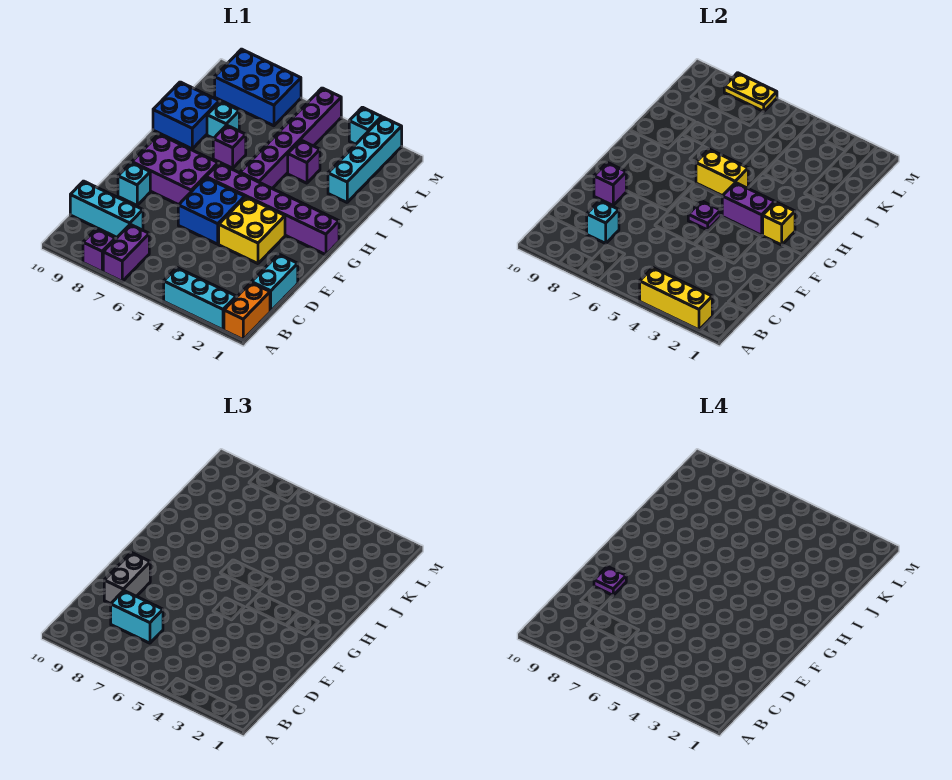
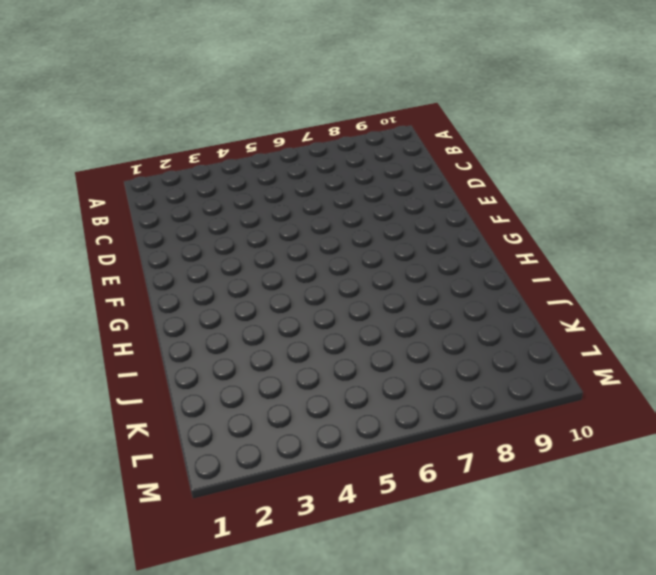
none -> orange brick A1:B1 level 1
none -> cyan brick A2:A4 level 1
none -> purple brick A7:B7 level 1
none -> purple brick A8 level 1

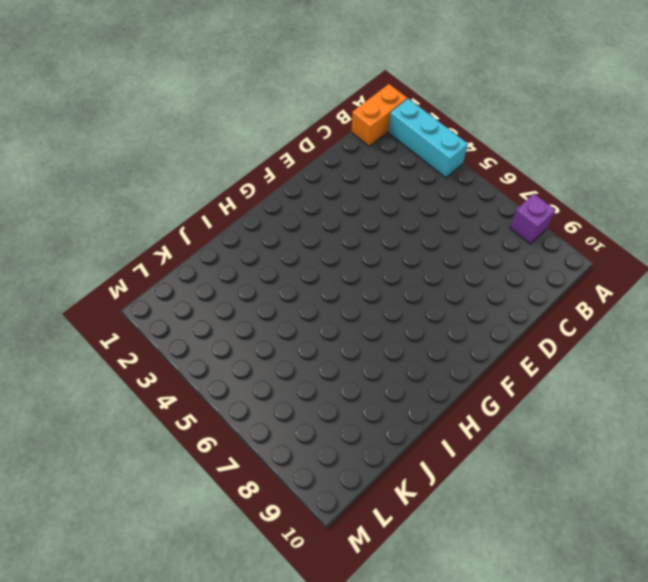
none -> purple brick A7:B7 level 1
none -> cyan brick C1:D1 level 1
none -> cyan brick C8:C10 level 1
none -> yellow brick E3:F4 level 1

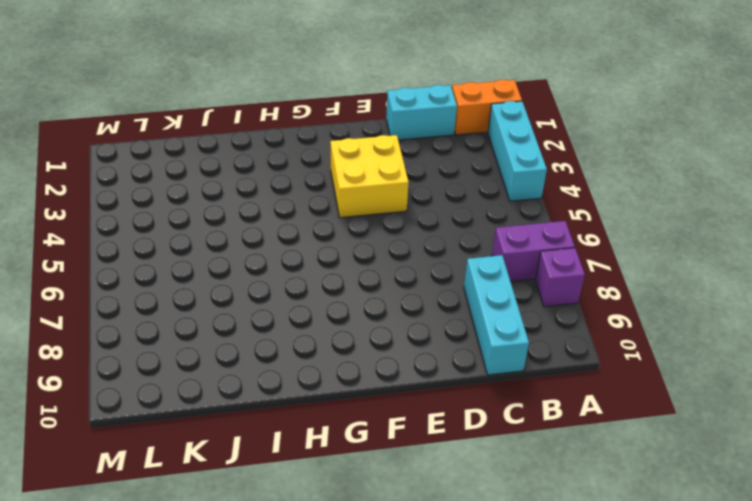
none -> blue brick E5:F6 level 1
none -> cyan brick E9 level 1
none -> purple brick F7:G9 level 1
none -> purple brick G1:G6 level 1

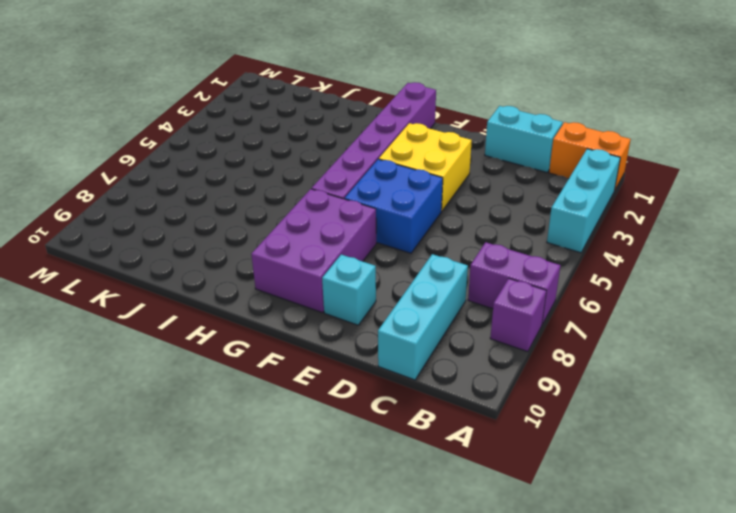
none -> purple brick H5:M5 level 1
none -> purple brick I7 level 1
none -> blue brick I9:J10 level 1
none -> cyan brick J2:M2 level 1

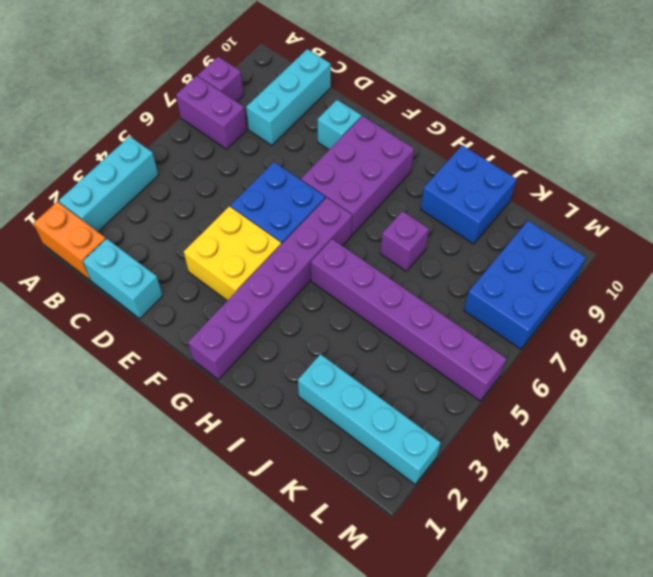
none -> purple brick J4 level 1
none -> cyan brick J8 level 1
none -> cyan brick M3 level 1
none -> yellow brick A2:A4 level 2

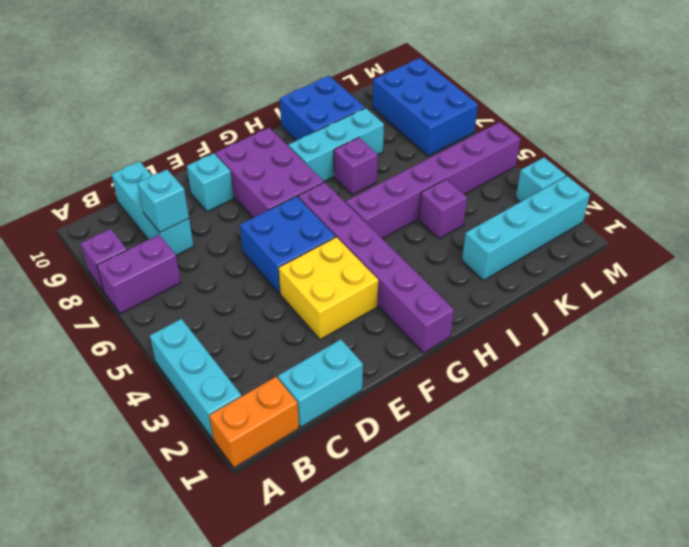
cyan brick H8:J8 level 1 -> cyan brick J8 level 1
none -> yellow brick A2:A4 level 2
none -> purple brick E9 level 2
none -> purple plate F5 level 2
none -> yellow brick G2 level 2

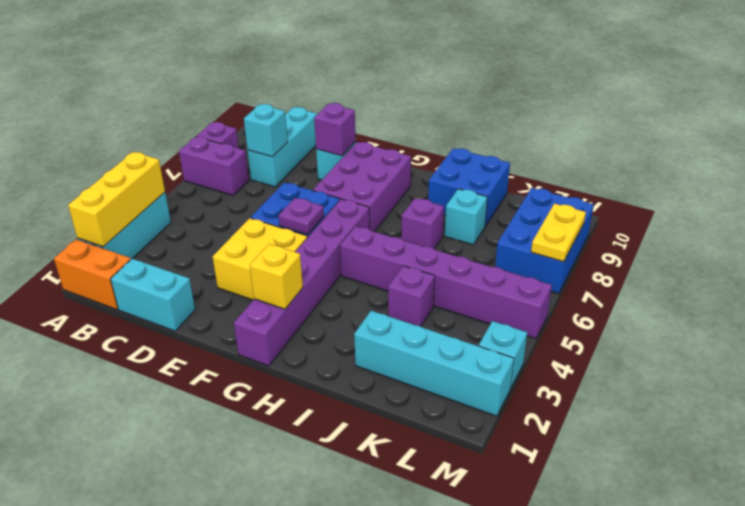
none -> purple brick G3:G4 level 2
none -> yellow brick H5:H6 level 2
none -> cyan brick C7:C8 level 3
none -> grey brick D9:E9 level 3

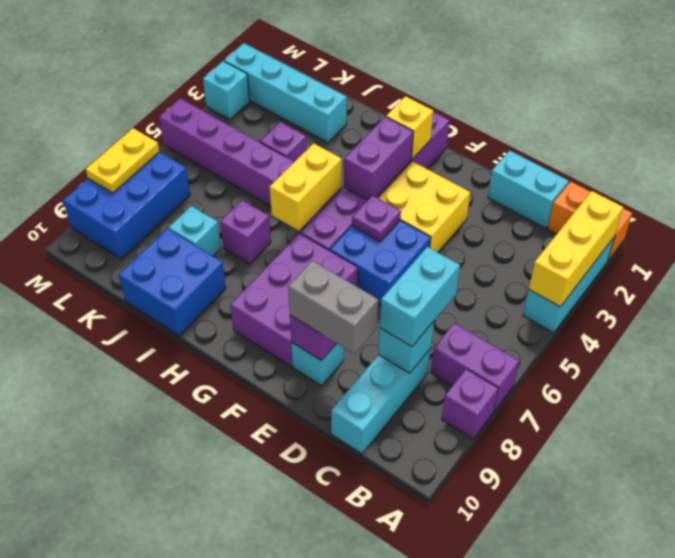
none -> purple plate E9 level 4

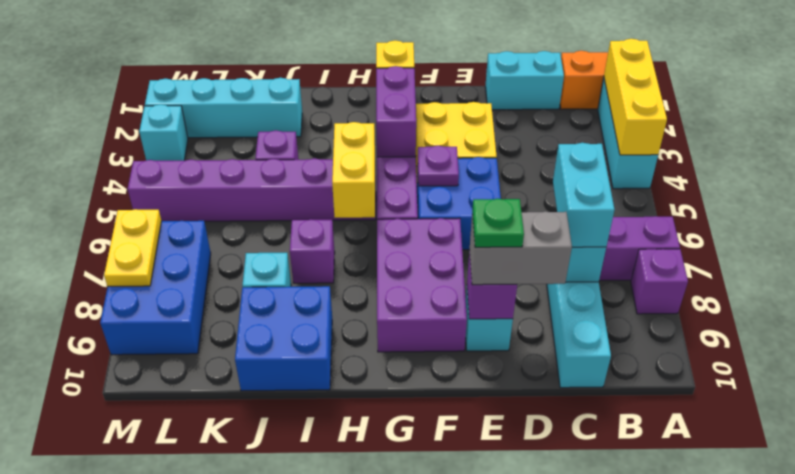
green plate E9 level 4 -> purple plate E9 level 4

